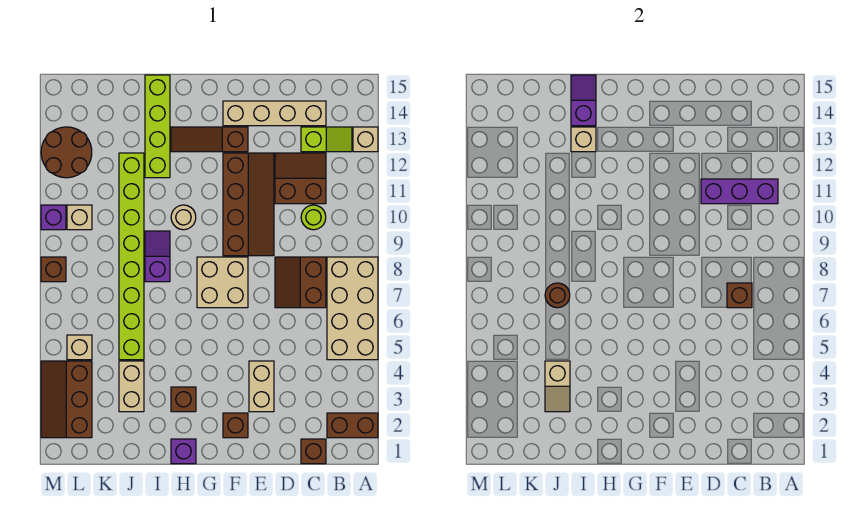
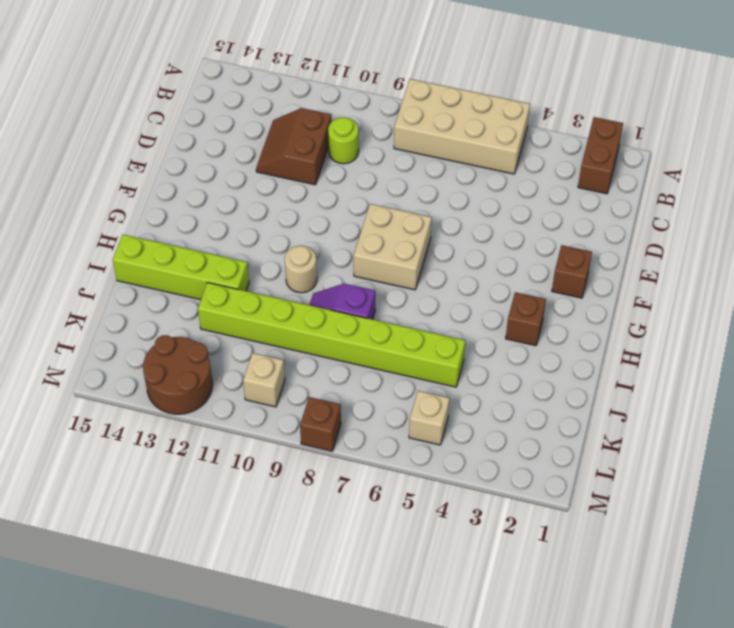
none -> tan brick A13 level 1
none -> lime slope B13:C13 level 1 top C
none -> brown brick C1 level 1
none -> brown slope C7:D8 level 1 top C

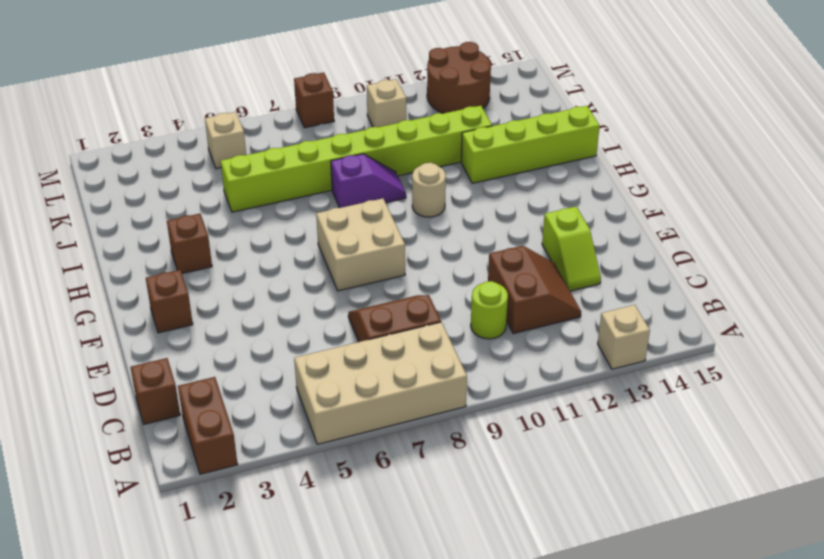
lime slope D13:E13 level 1 top E -> lime slope B13:C13 level 1 top C
none -> tan brick C14:F14 level 1
none -> tan brick E3:E4 level 1
none -> brown slope E9:F12 level 1 top F
none -> brown slope F13:H13 level 1 top F

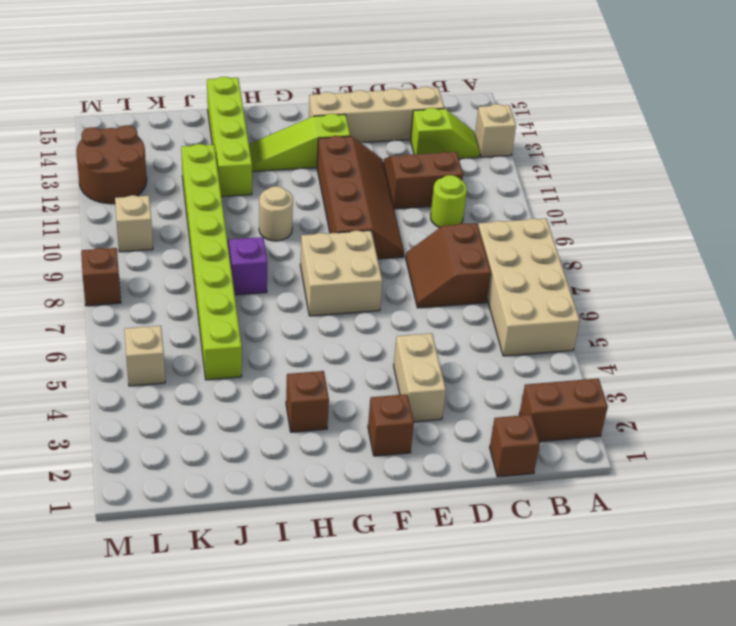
lime slope F13:H13 level 1 top F -> brown slope F13:H13 level 1 top F
none -> purple brick H1 level 1
none -> tan brick J3:J4 level 1
none -> brown slope L2:M4 level 1 top L
none -> purple brick M10 level 1

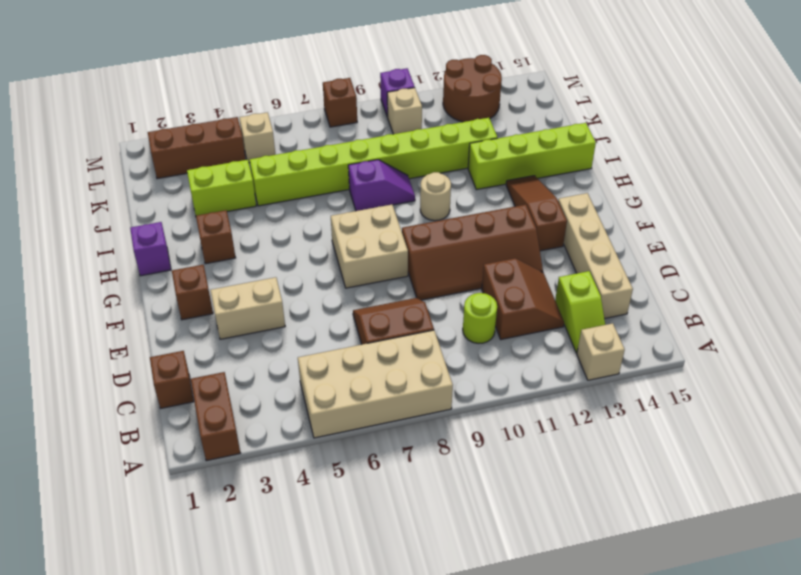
lime brick J3:J4 level 1 -> tan brick J3:J4 level 1
none -> purple brick B11:D11 level 2
none -> brown brick C7 level 2
none -> tan brick I13 level 2
none -> purple slope I14:I15 level 2 top 14

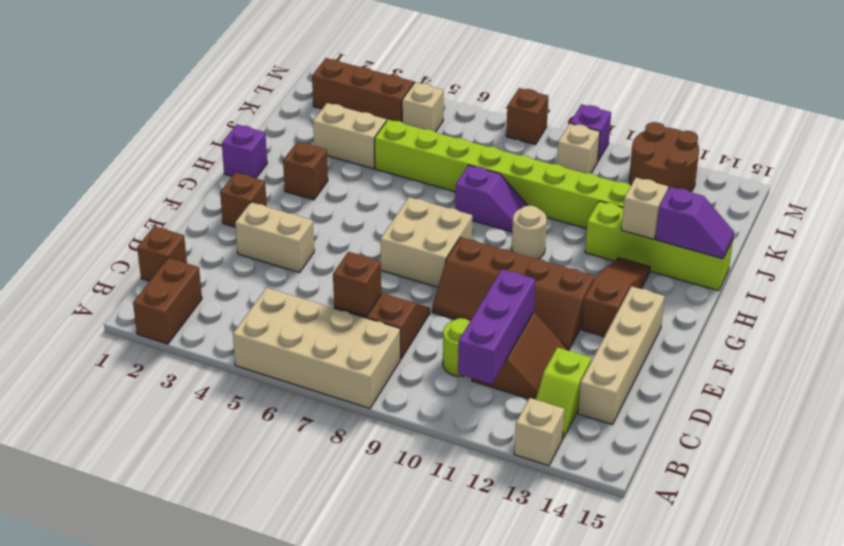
none -> tan slope J3:J4 level 2 top 4
none -> brown round brick J7 level 2

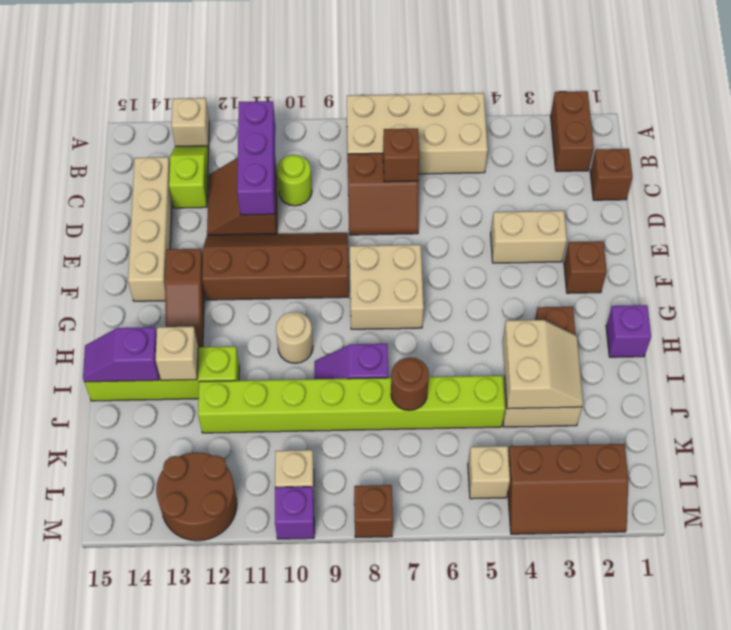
tan slope I3:J4 level 2 top 4 -> tan slope J3:J4 level 2 top 4

